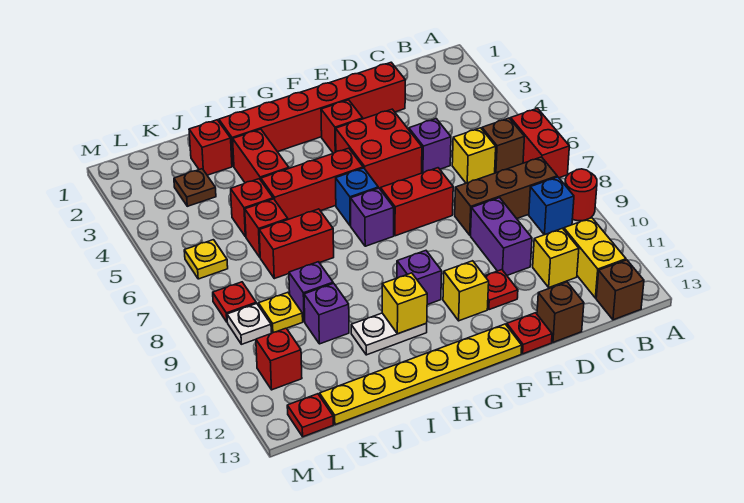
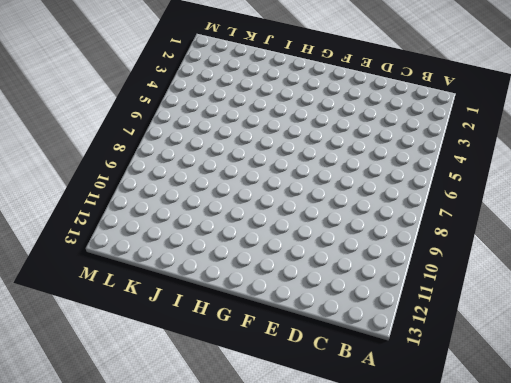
none -> red brick A6:A7 level 1
none -> red round brick A9 level 1
none -> brown brick B6 level 1
none -> brown brick B8:D8 level 1

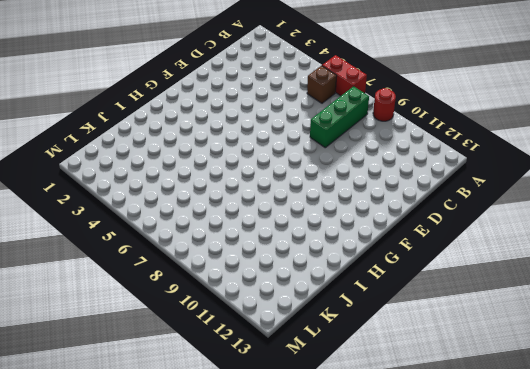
green brick B8:D8 level 1 -> brown brick B8:D8 level 1
none -> blue brick B9 level 1
none -> yellow brick B11:B12 level 1
none -> brown brick B13 level 1
none -> yellow brick C6 level 1

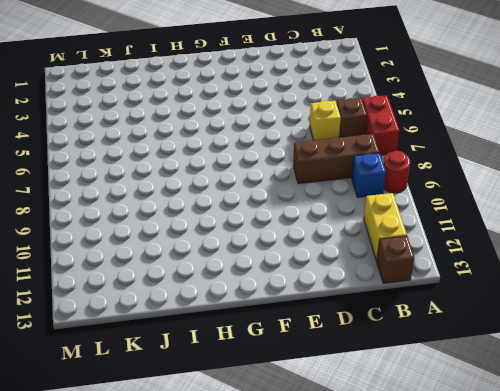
none -> yellow brick C11 level 1
none -> red brick D2:I2 level 1
none -> purple brick D5 level 1
none -> purple brick D9:D10 level 1

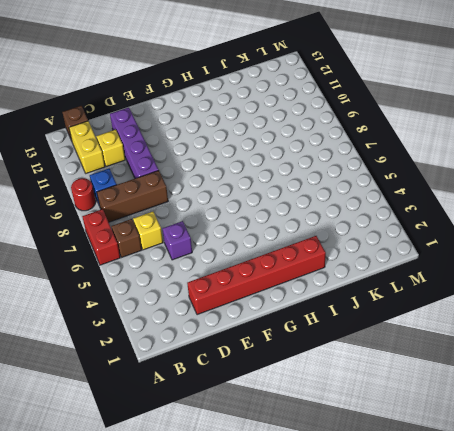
purple brick D9:D12 level 1 -> purple brick D9:D10 level 1
none -> brown brick D13 level 1
none -> red brick E4:F5 level 1
none -> red brick E7:F7 level 1
none -> red plate E11 level 1

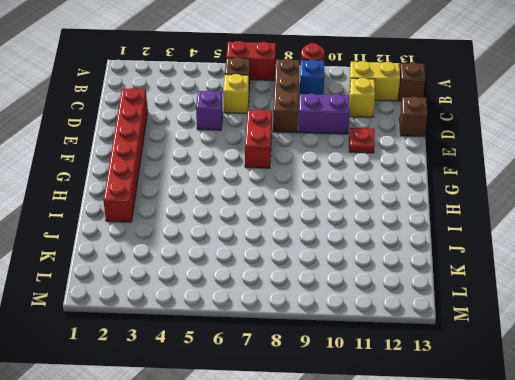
none -> red brick E4:F5 level 1
none -> red plate E13 level 1
none -> red brick F3 level 1
none -> yellow brick F11 level 1

